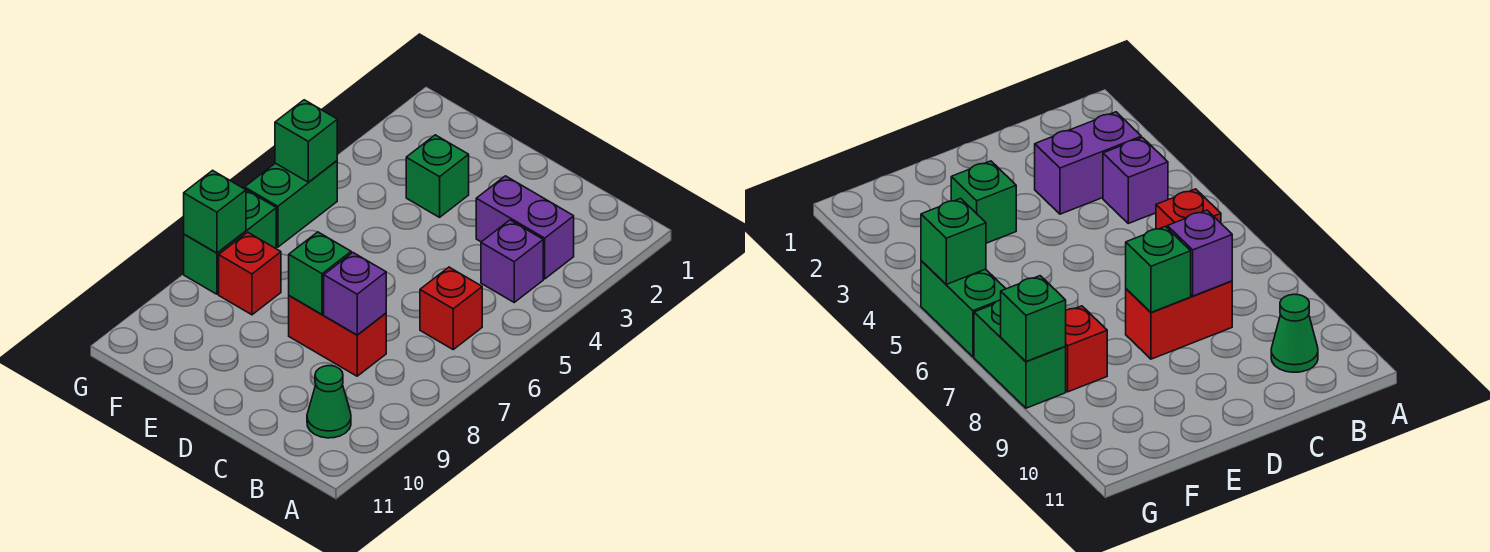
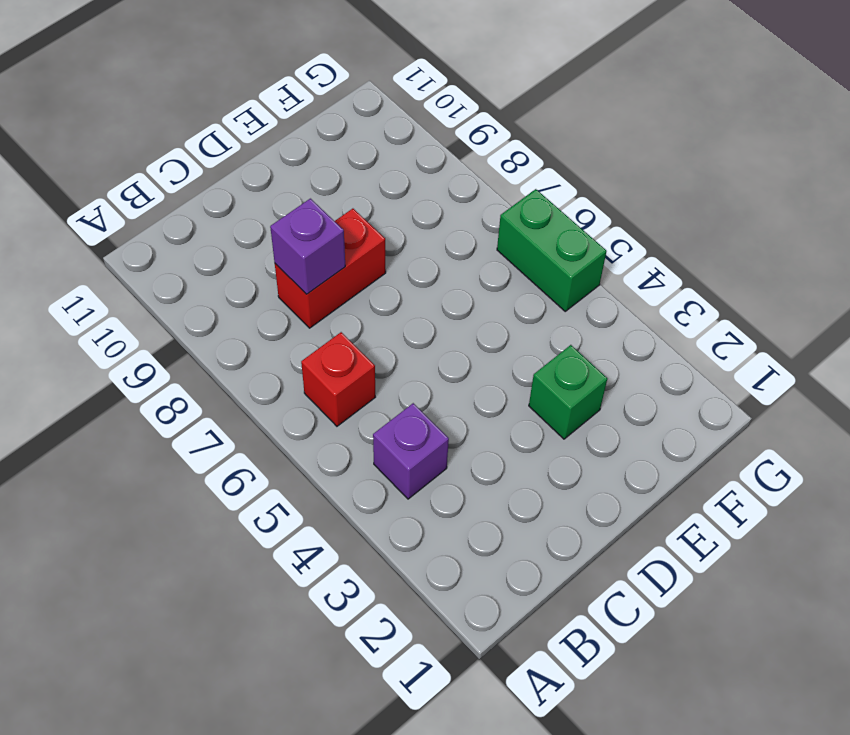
none -> purple brick B3:C3 level 1
none -> green cone B10 level 1
none -> red brick F8 level 1

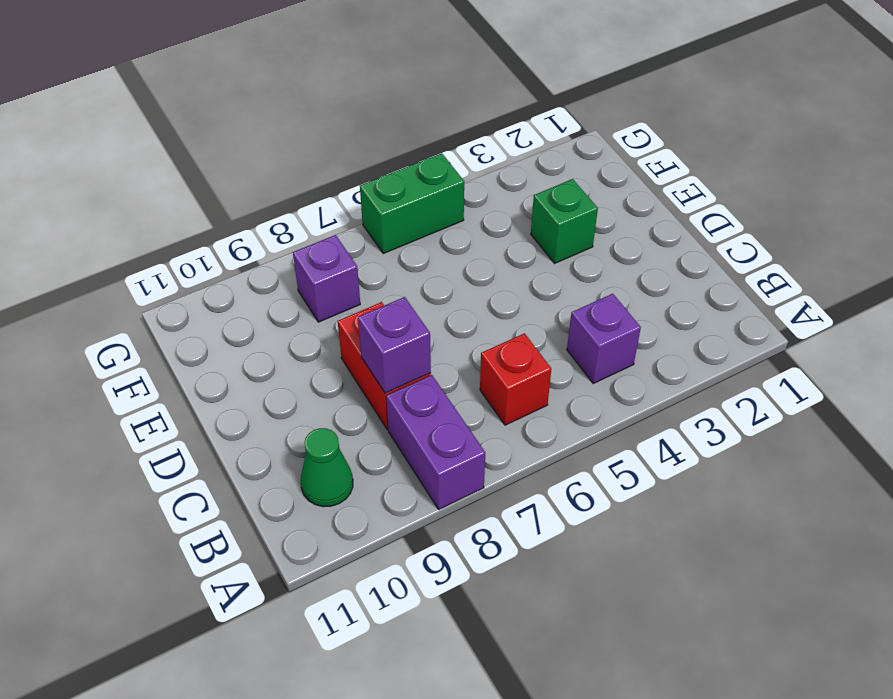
purple brick A8:B8 level 1 -> purple brick B3:C3 level 1
purple brick F8 level 1 -> red brick F8 level 1
none -> green brick G7:G8 level 1
none -> green brick D8 level 2
none -> green brick G5 level 2

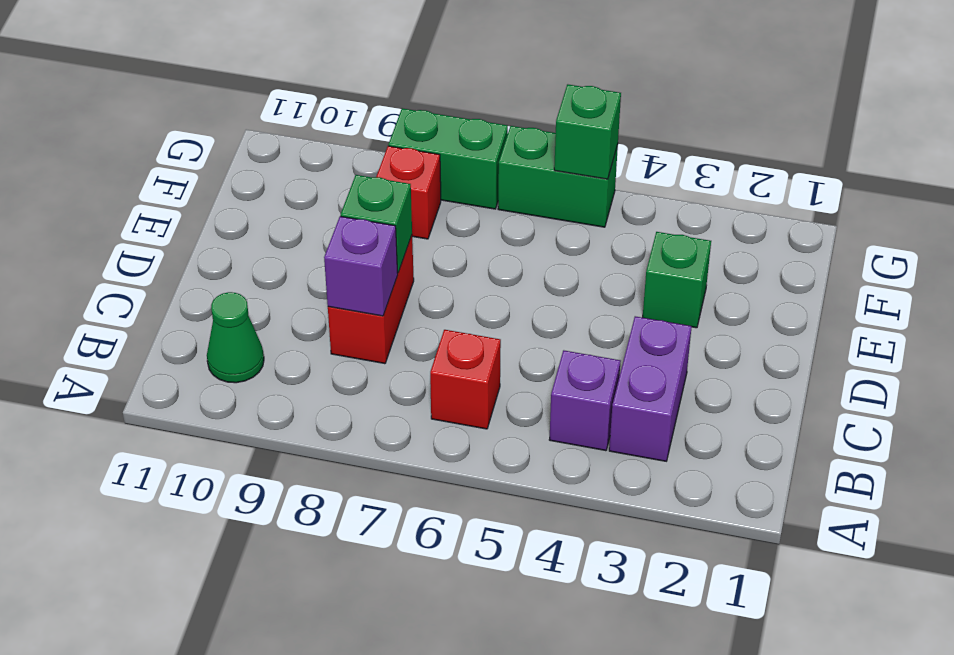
none -> green brick G8 level 2

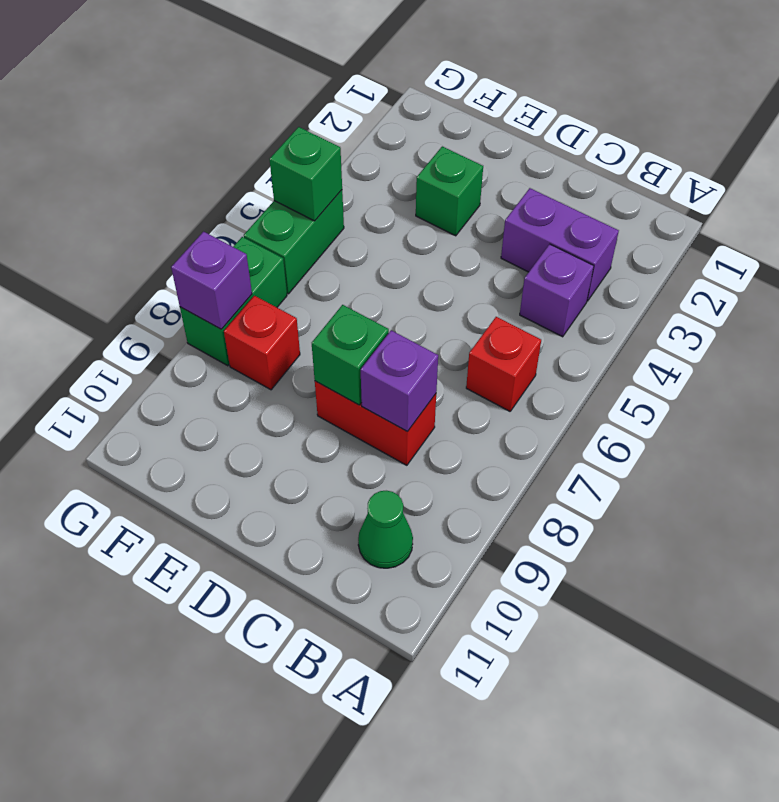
purple brick G8 level 2 -> green brick G8 level 2

